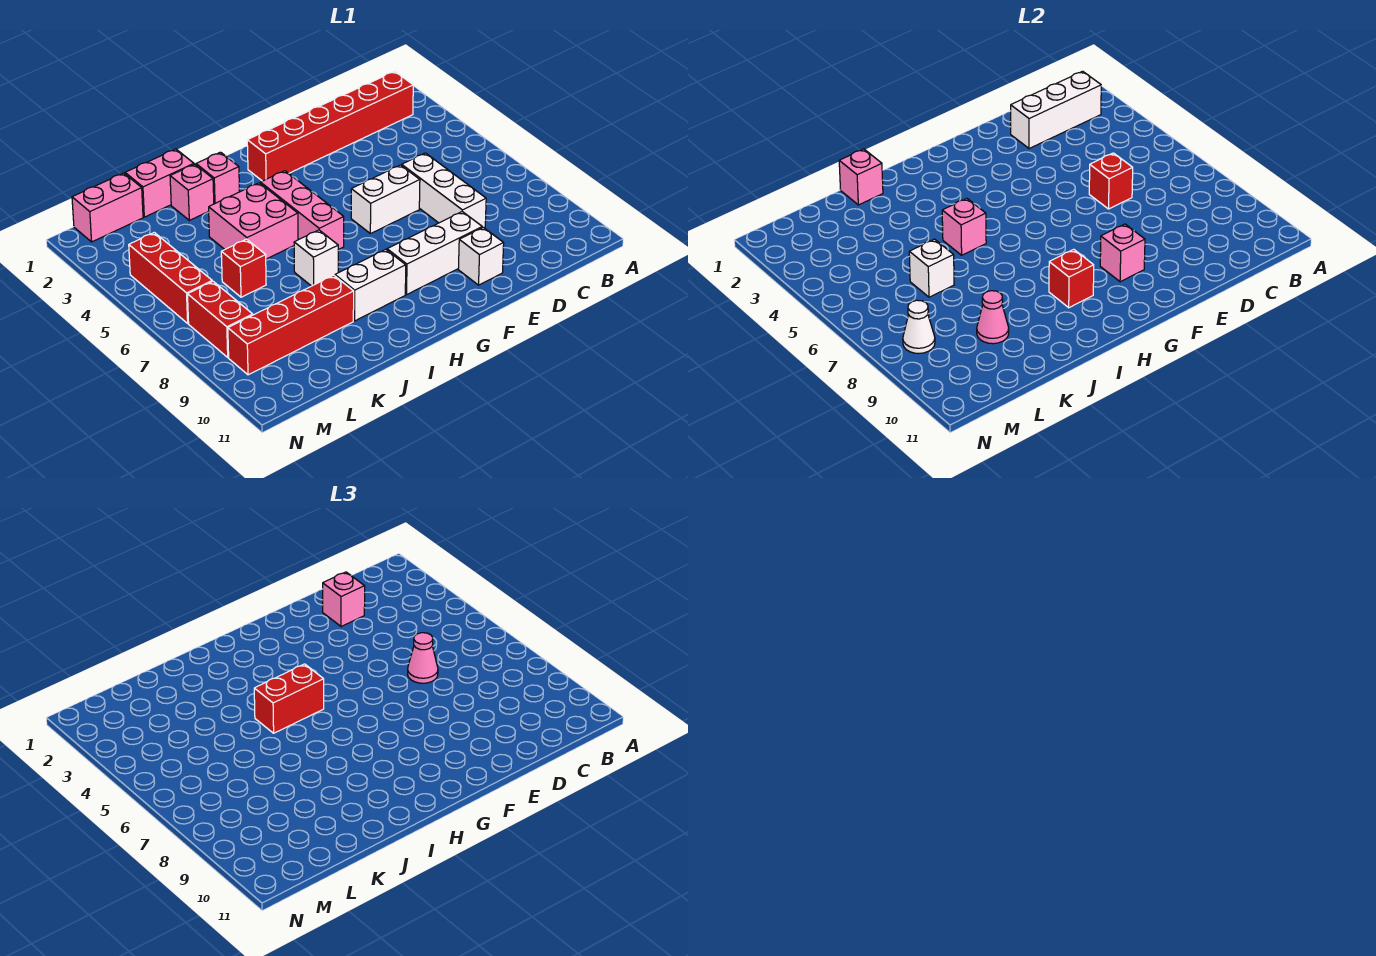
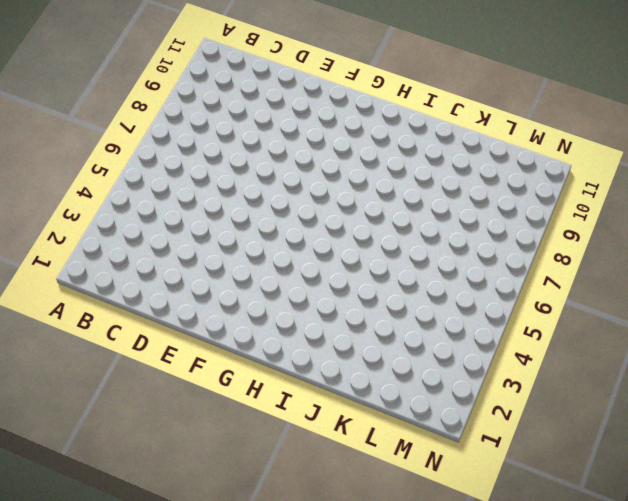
none -> red brick B2:G2 level 1
none -> white brick D6:D8 level 1
none -> white brick E6:F6 level 1

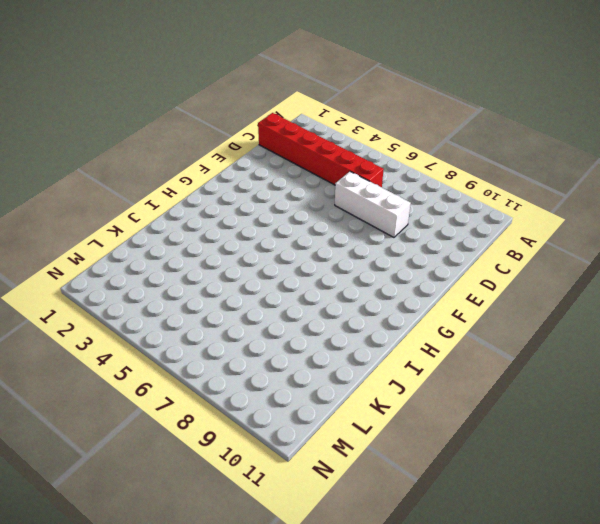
red brick C1:C6 level 1 -> red brick B2:G2 level 1
none -> white brick E6:F6 level 1
none -> white brick E9:G9 level 1
none -> white brick E10 level 1

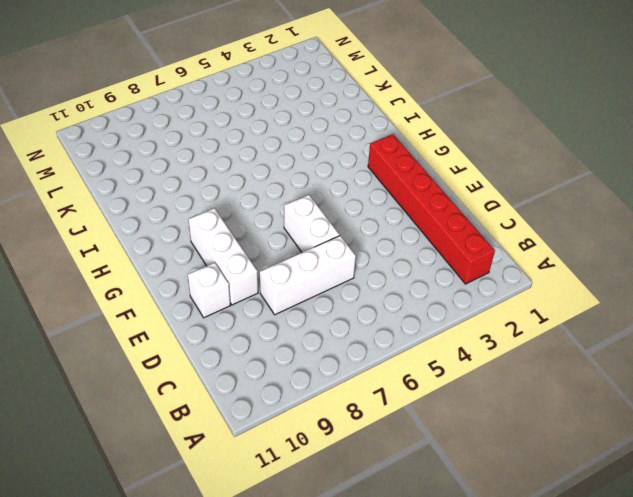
none -> pink brick H4:H6 level 1
none -> white brick H9:I9 level 1
none -> pink brick I2 level 1

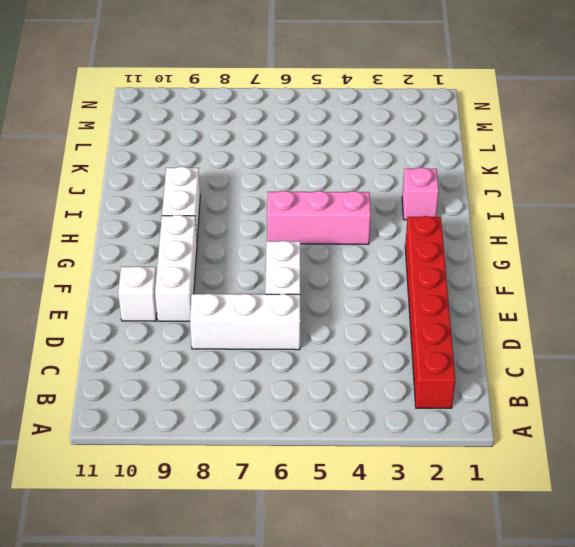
none -> pink brick I4:J5 level 1
none -> white brick I7 level 1
none -> pink brick J1:K1 level 1

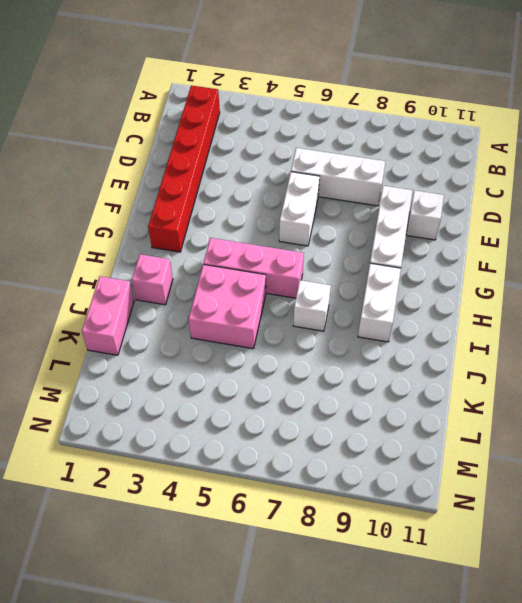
none -> pink brick J2 level 1
none -> red brick J9:M9 level 1
none -> red brick K6 level 1

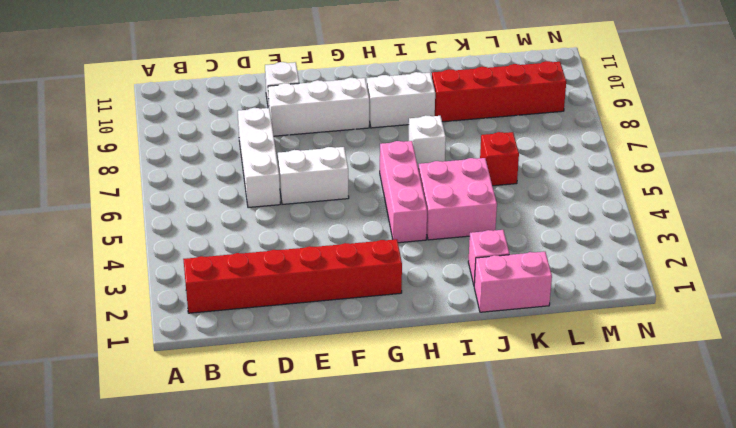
none -> pink brick I2 level 1
none -> pink brick L1:M1 level 1
none -> red brick M4:M6 level 1

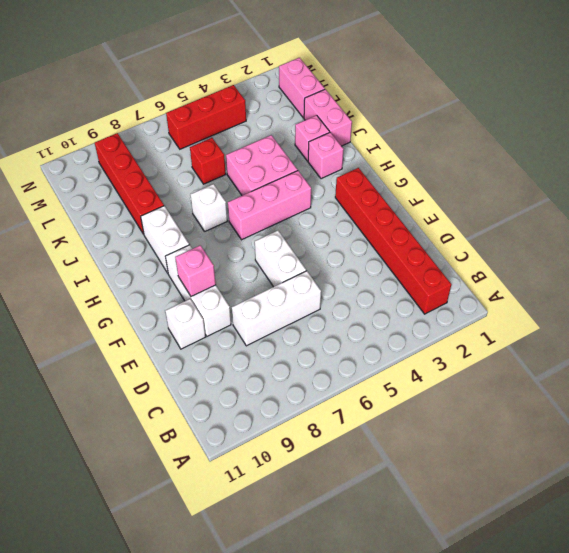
none -> red brick M7:M8 level 1
none -> white brick B2:D2 level 2
none -> red brick D6 level 2

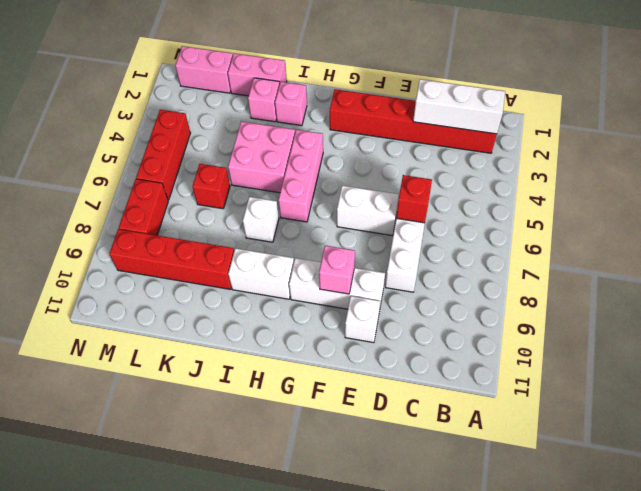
none -> red brick H9 level 2
none -> pink brick I5 level 2
none -> pink brick J1 level 2

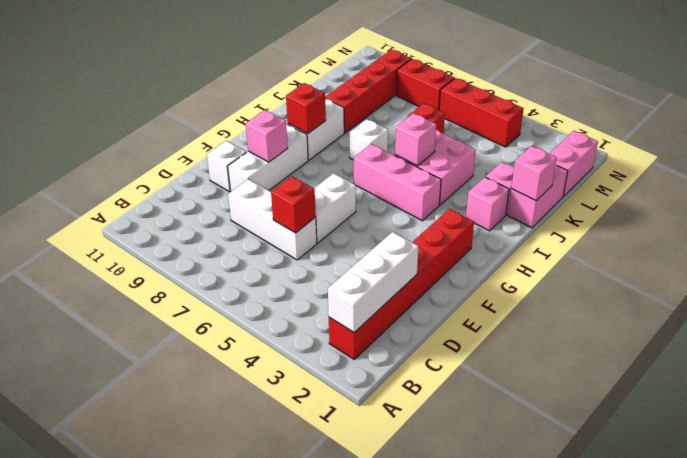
none -> white brick K6 level 2
none -> pink cone K9 level 2
none -> white cone M8 level 2

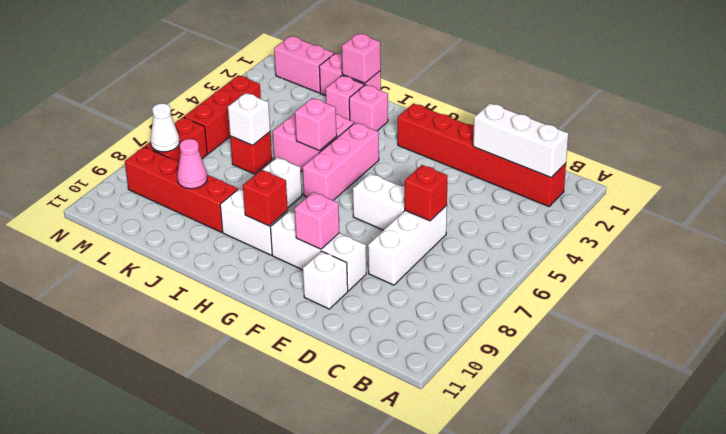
none -> pink brick D2 level 3
none -> pink cone D6 level 3
none -> red brick H5:I5 level 3

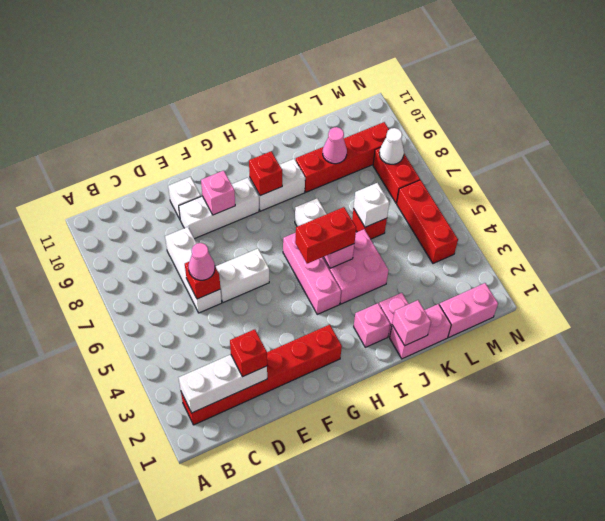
red brick D2 level 3 -> pink brick D2 level 3

